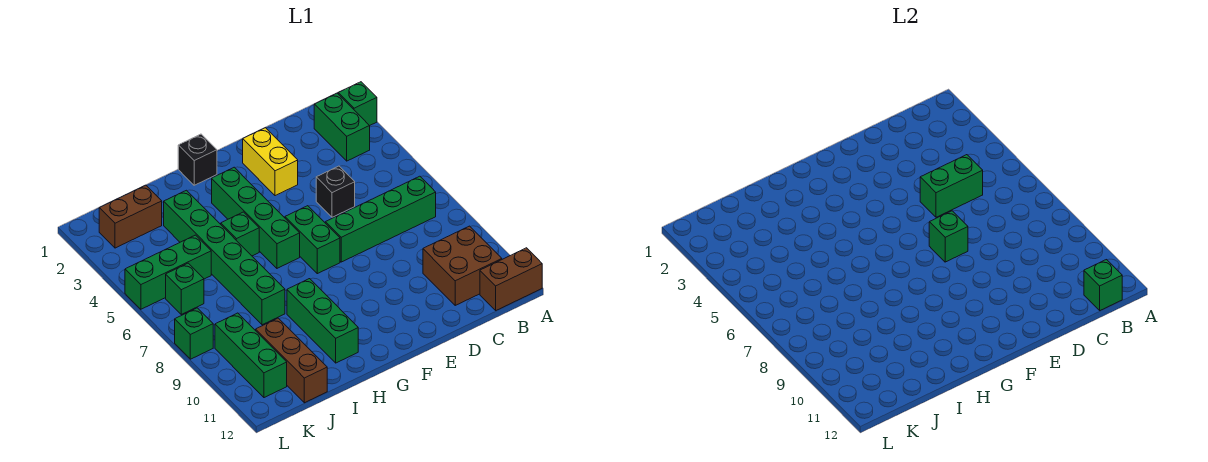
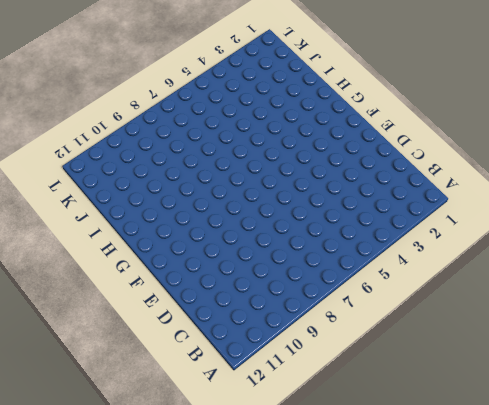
none -> green brick A2 level 1
none -> brown brick A12:B12 level 1
none -> green brick B2:B3 level 1

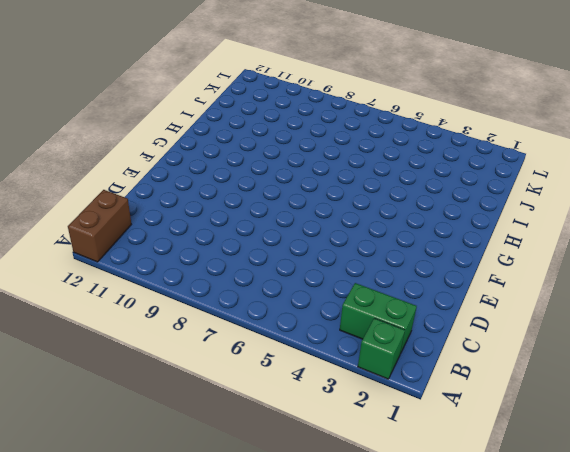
none -> green brick B7:E7 level 1
none -> brown brick B10:C11 level 1
none -> black brick D5 level 1

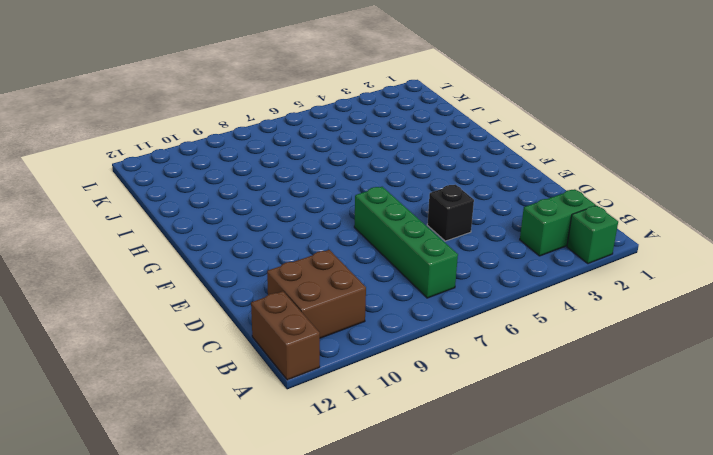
none -> yellow brick E2:E3 level 1
none -> green brick F6:F7 level 1
none -> black brick G1 level 1

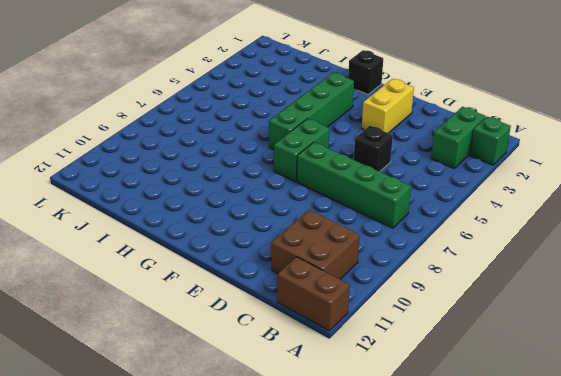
none -> green brick H5 level 1
none -> green brick H9:H11 level 1
none -> green brick I3:I8 level 1

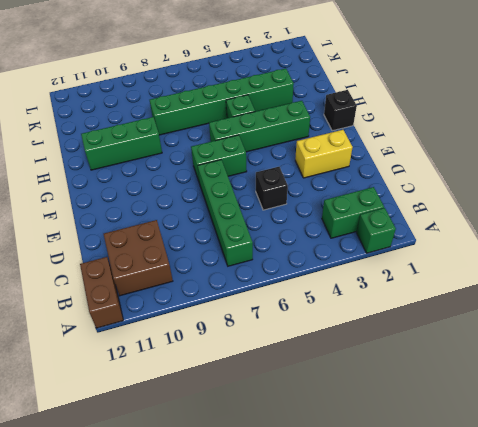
none -> brown brick J2:K2 level 1
none -> green brick J5:L5 level 1
none -> brown brick J10:J12 level 1

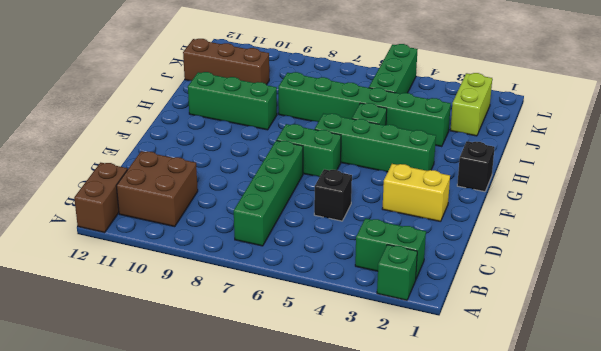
lime brick J2:K2 level 1 -> brown brick J2:K2 level 1
none -> green brick K6 level 1
none -> green brick K9:K11 level 1
none -> green brick L8 level 1

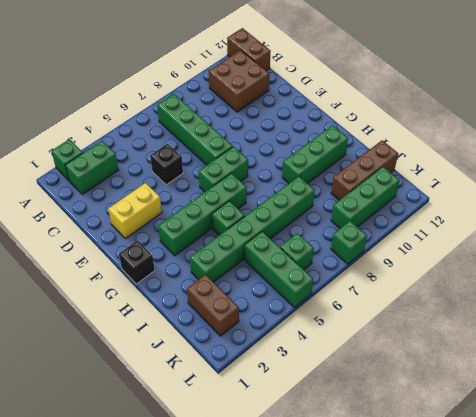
none -> green brick B12 level 2
none -> green brick C5:D5 level 2
none -> green brick E7 level 2

